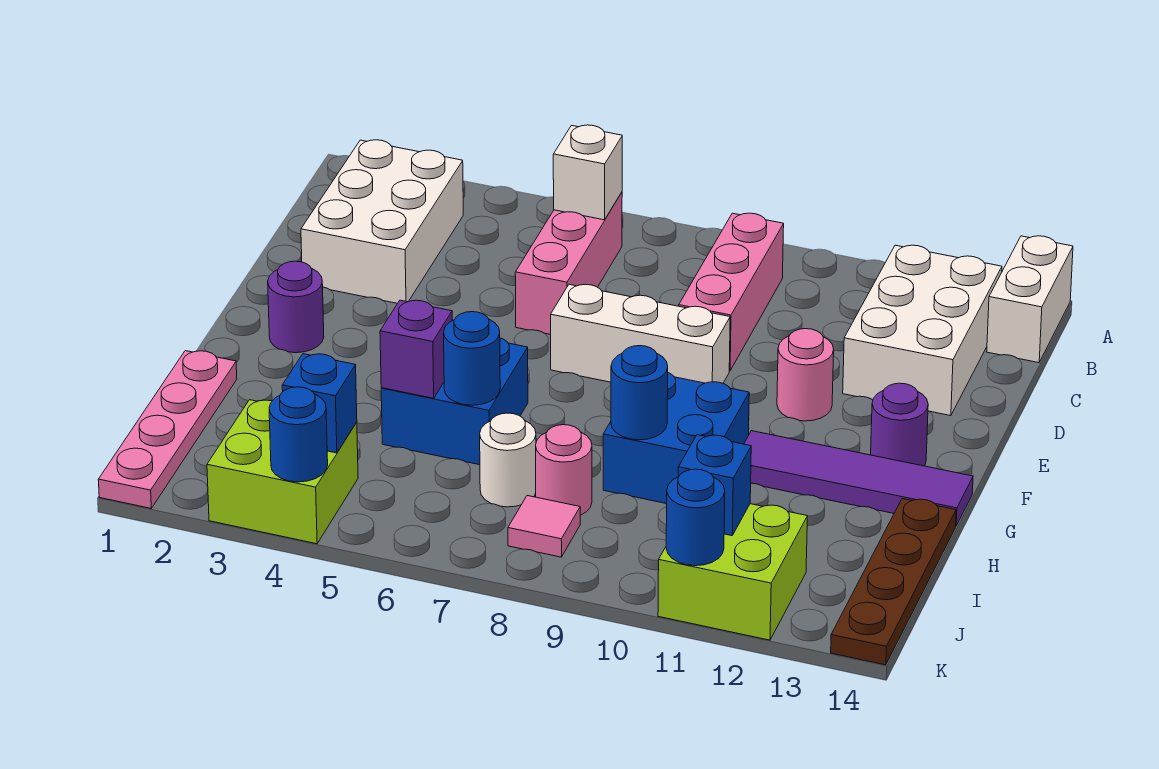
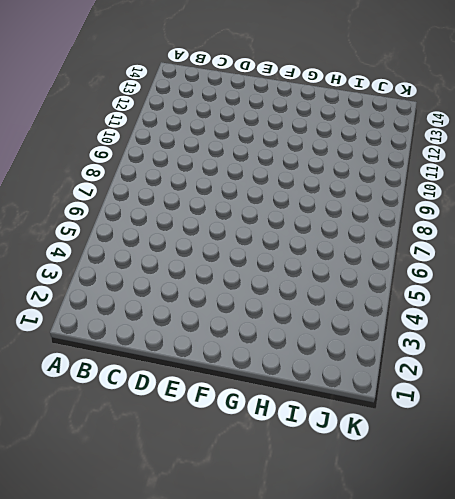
none -> white brick A14:B14 level 1
none -> white brick B2:D3 level 1
none -> pink brick B6:D6 level 1

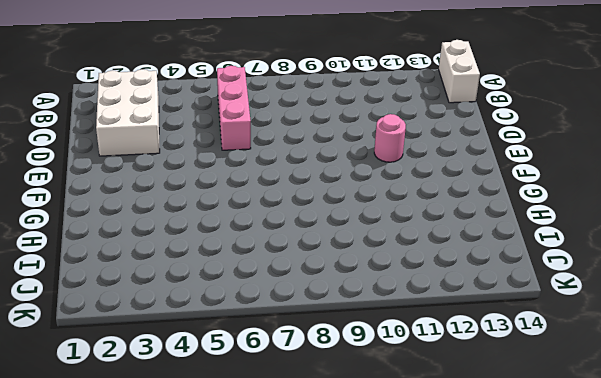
none -> pink brick B9:D9 level 1
none -> white brick B12:D13 level 1
none -> white brick E7:E9 level 1

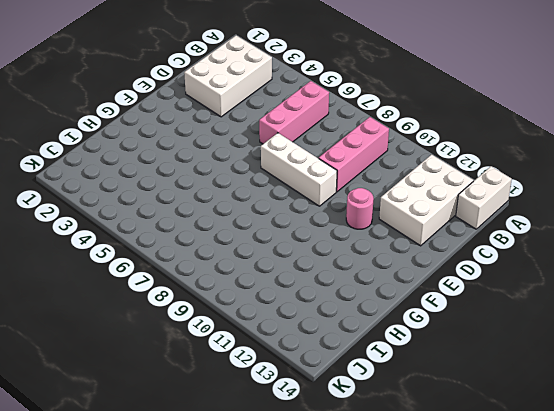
none -> purple round brick F2 level 1
none -> purple round brick F13 level 1
none -> blue brick G5:H6 level 1

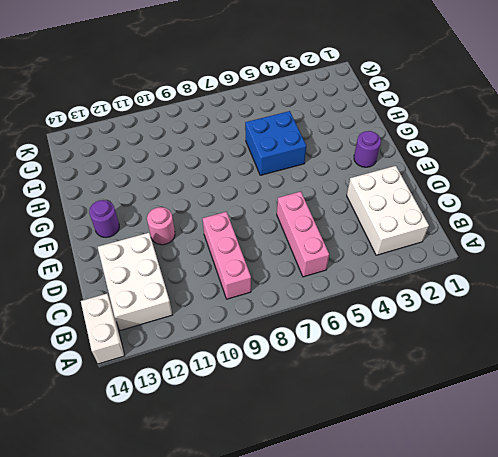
none -> white brick E7:E9 level 1
none -> blue brick G9:H10 level 1
none -> purple tile G11:G14 level 1

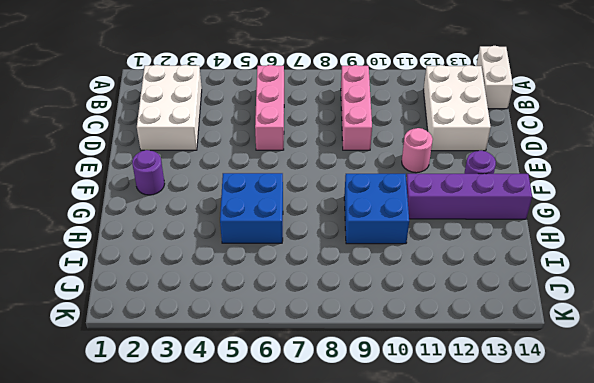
purple brick G11:G14 level 1 -> purple tile G11:G14 level 1
none -> white brick E7:E9 level 1
none -> pink plate H1:K1 level 1
none -> brown plate H14:K14 level 1

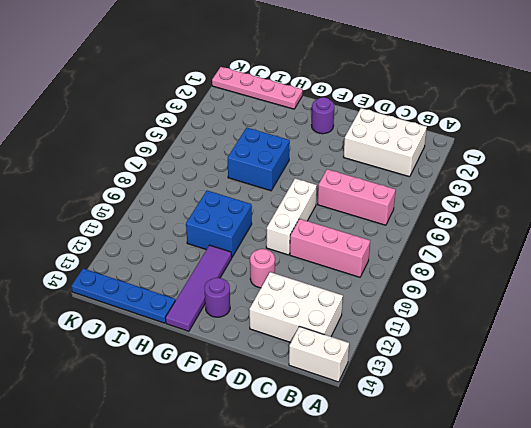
blue plate H14:K14 level 1 -> brown plate H14:K14 level 1
none -> white round brick I7 level 1
none -> pink round brick I8 level 1
none -> lime brick J3:K4 level 1

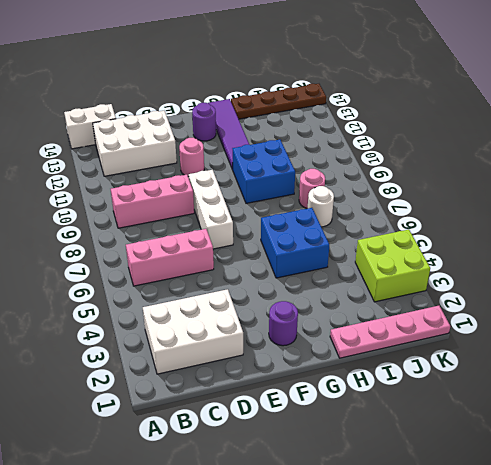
none -> pink tile J8 level 1
none -> lime brick J11:K12 level 1
none -> white brick B6 level 2

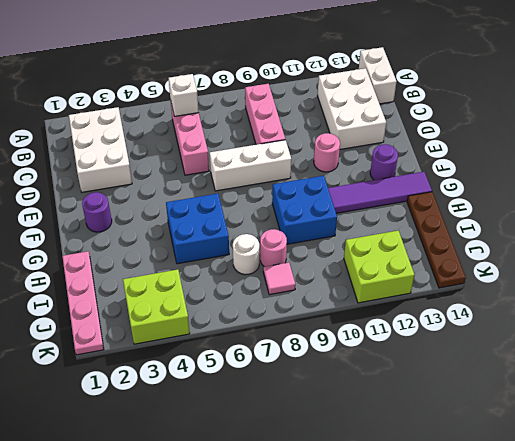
none -> purple brick H5 level 2
none -> blue round brick H6 level 2
none -> blue round brick H9 level 2

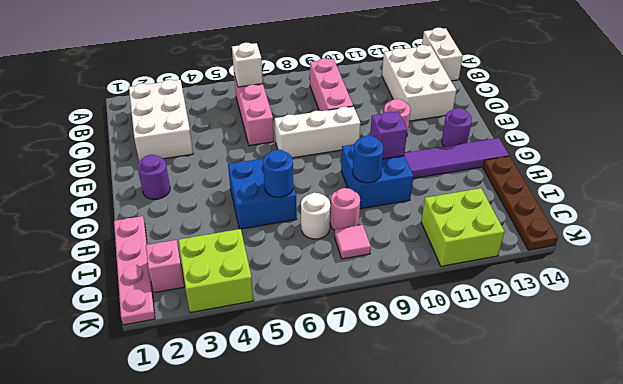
purple brick G10 level 2 -> purple brick H5 level 2
pink brick J2 level 1 -> none
none -> blue brick J4 level 2
none -> blue brick J11 level 2
none -> blue round brick K4 level 2

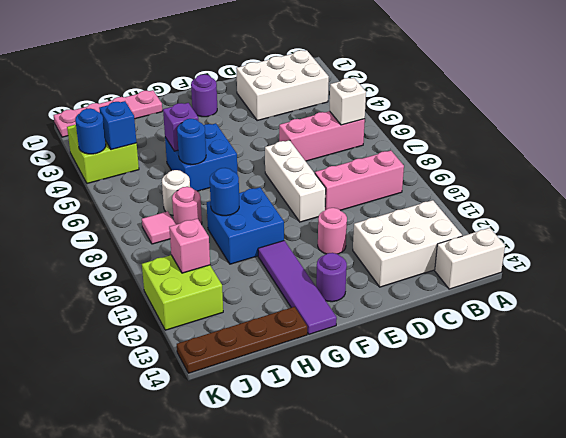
pink brick J11 level 2 -> blue brick J11 level 2
none -> blue round brick K11 level 2

